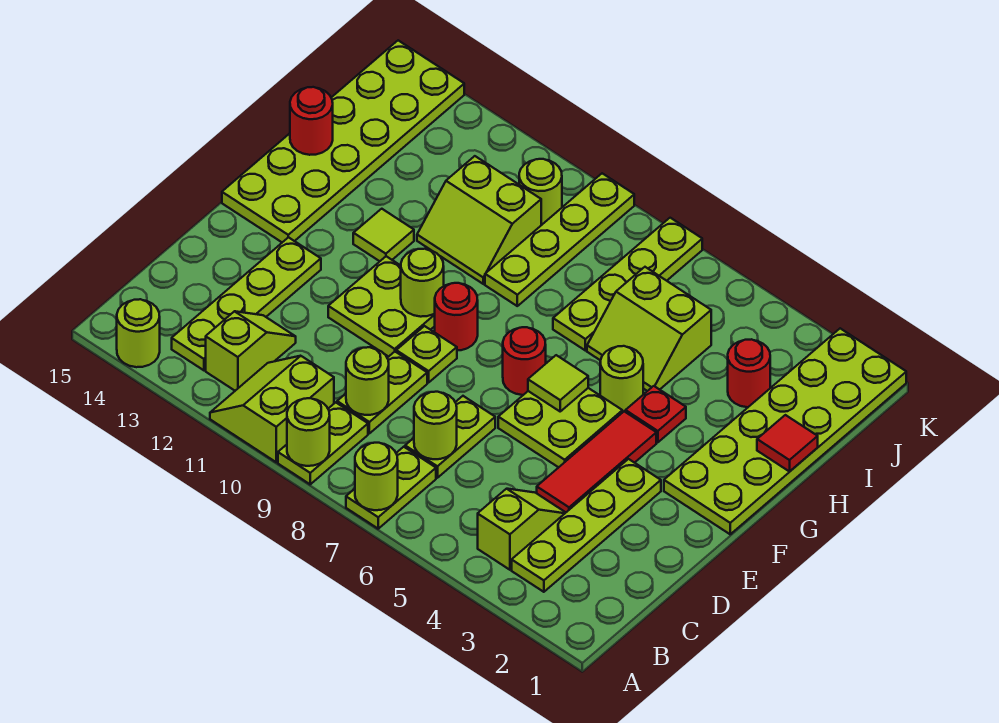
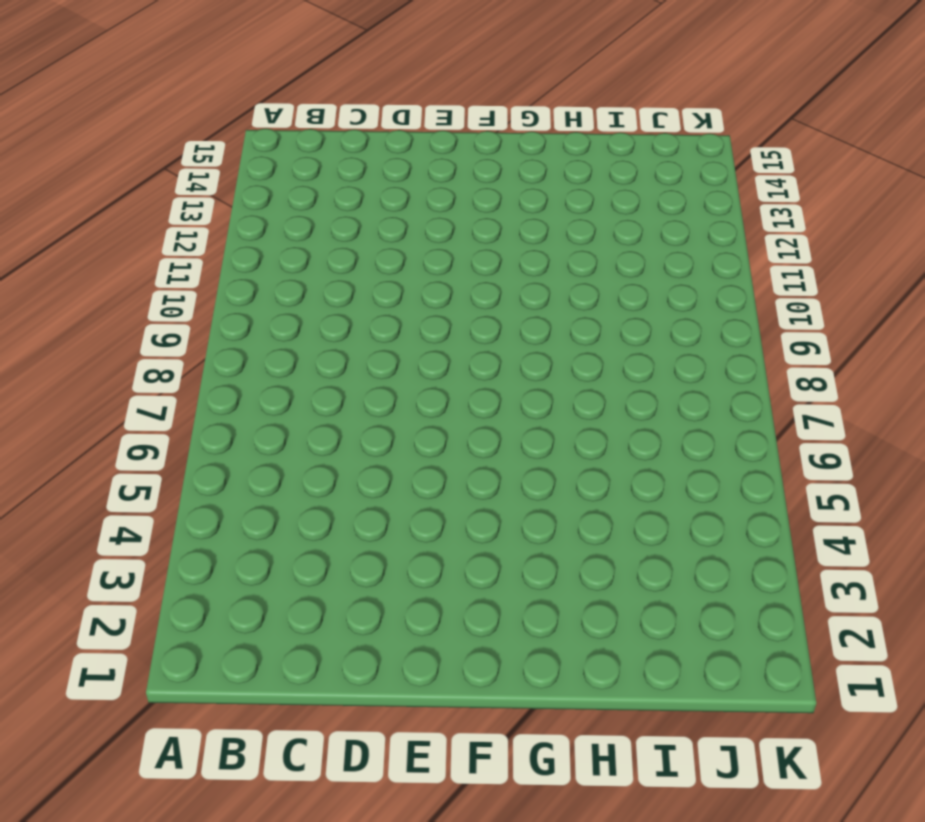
none -> lime plate A7:B7 level 1
none -> lime plate A9:B9 level 1
none -> lime slope A10:B11 level 1 top 10
none -> lime round brick A14 level 1

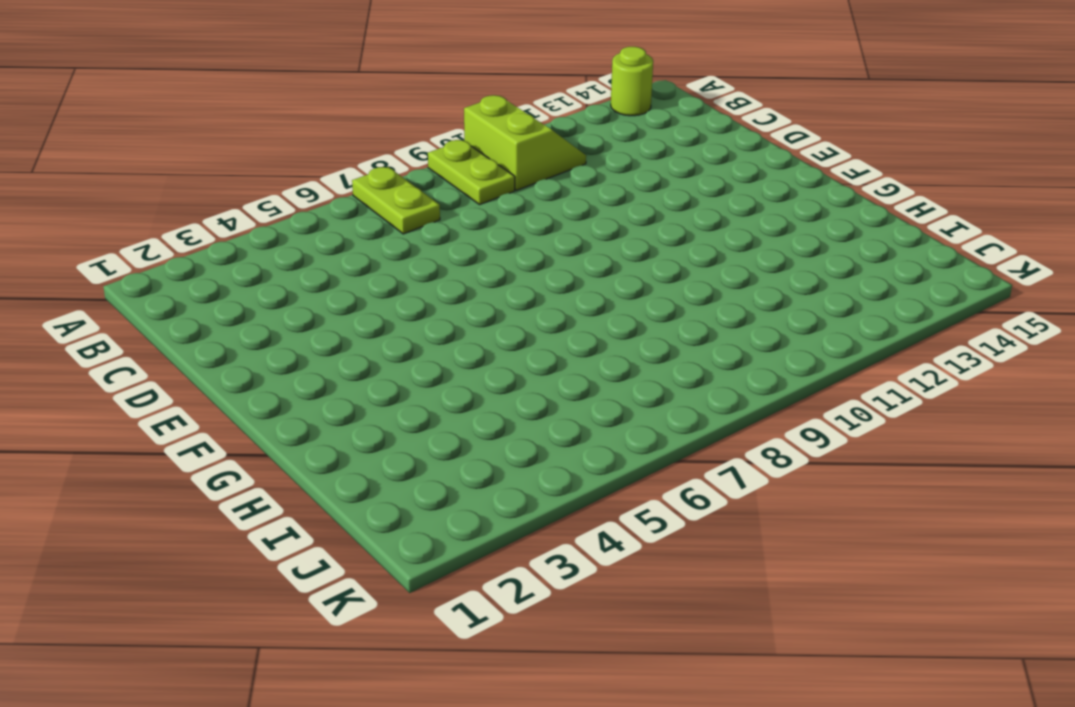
none -> lime plate B3:E3 level 1
none -> lime slope B4:C4 level 1 top B
none -> lime slope B12:C12 level 1 top B
none -> lime plate B13:E13 level 1

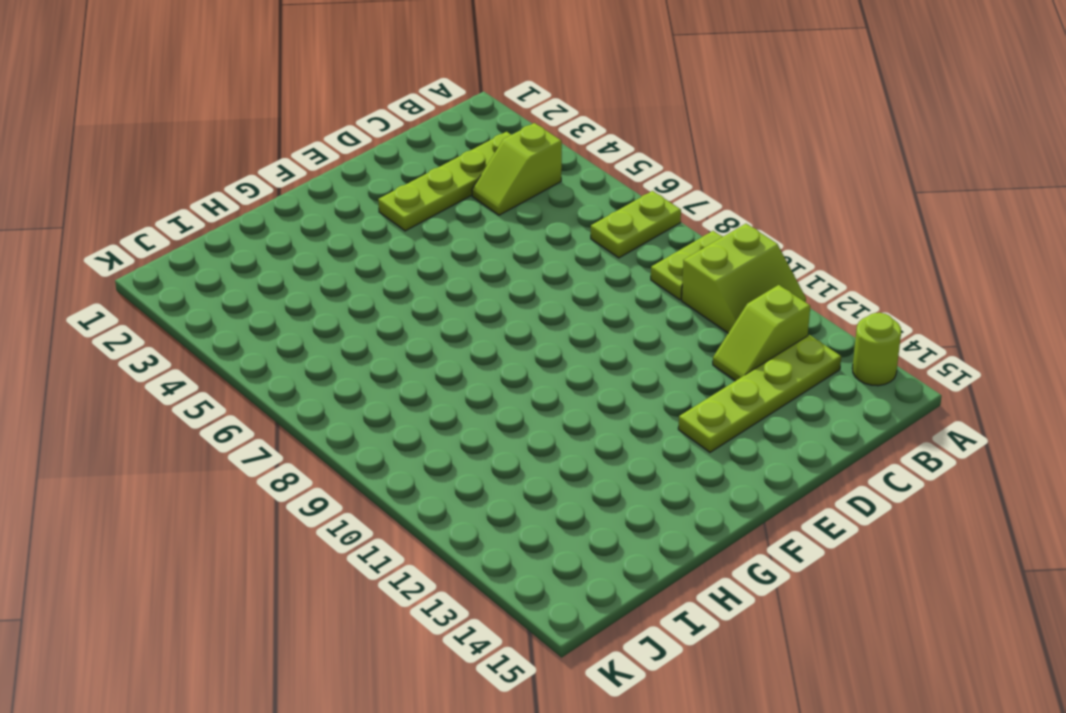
none -> lime plate C7:D7 level 1
none -> lime plate C9:D9 level 1
none -> red tile D4:F4 level 1
none -> lime plate E5:F6 level 1

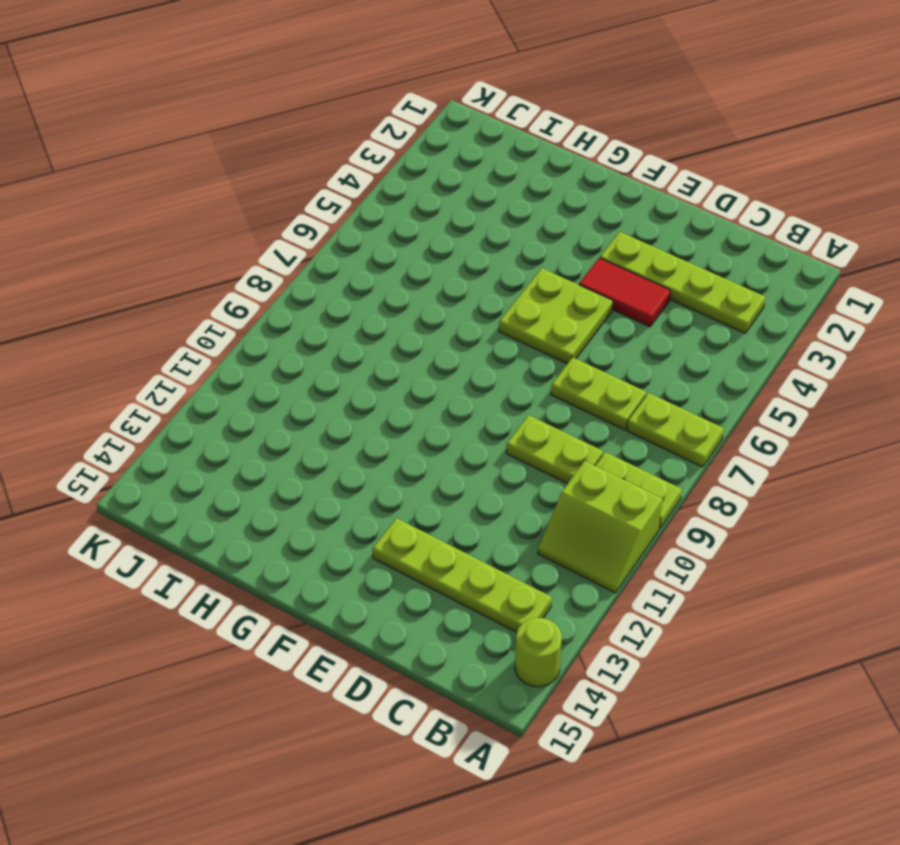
red tile D4:E4 level 1 -> red tile D4:F4 level 1
none -> lime slope B4:C4 level 1 top B
none -> lime slope B12:C12 level 1 top B
none -> lime plate E9 level 1
none -> lime plate E10:F11 level 1

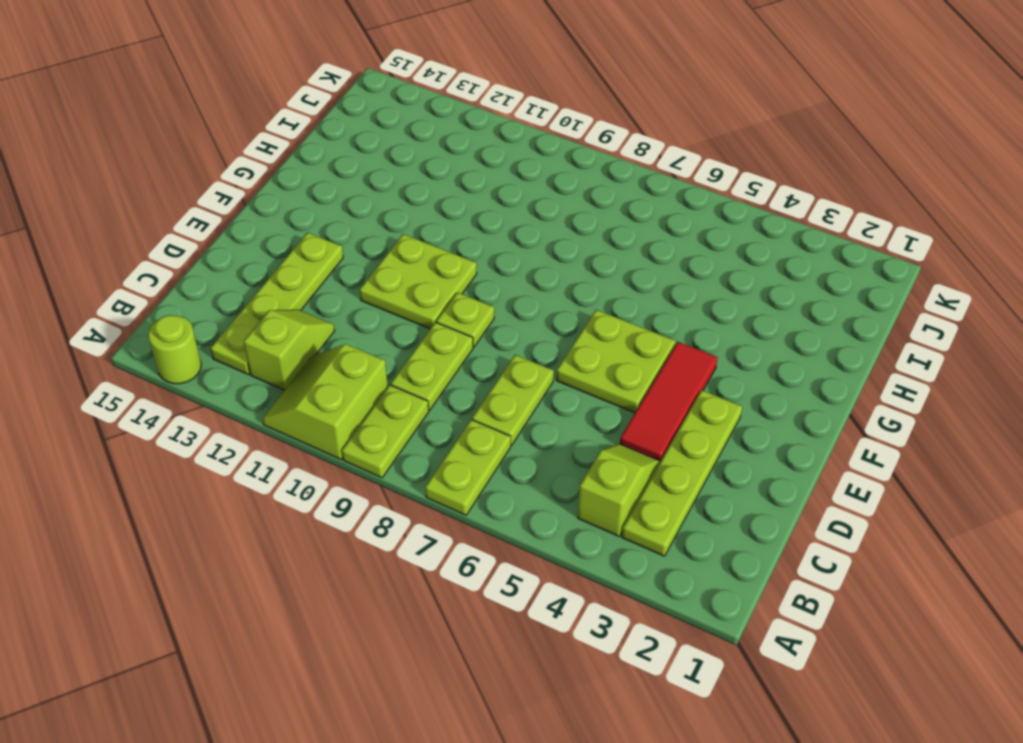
none -> lime plate F1:K2 level 1
none -> red round brick F7 level 1
none -> red round brick F9 level 1
none -> lime plate F14:K15 level 1

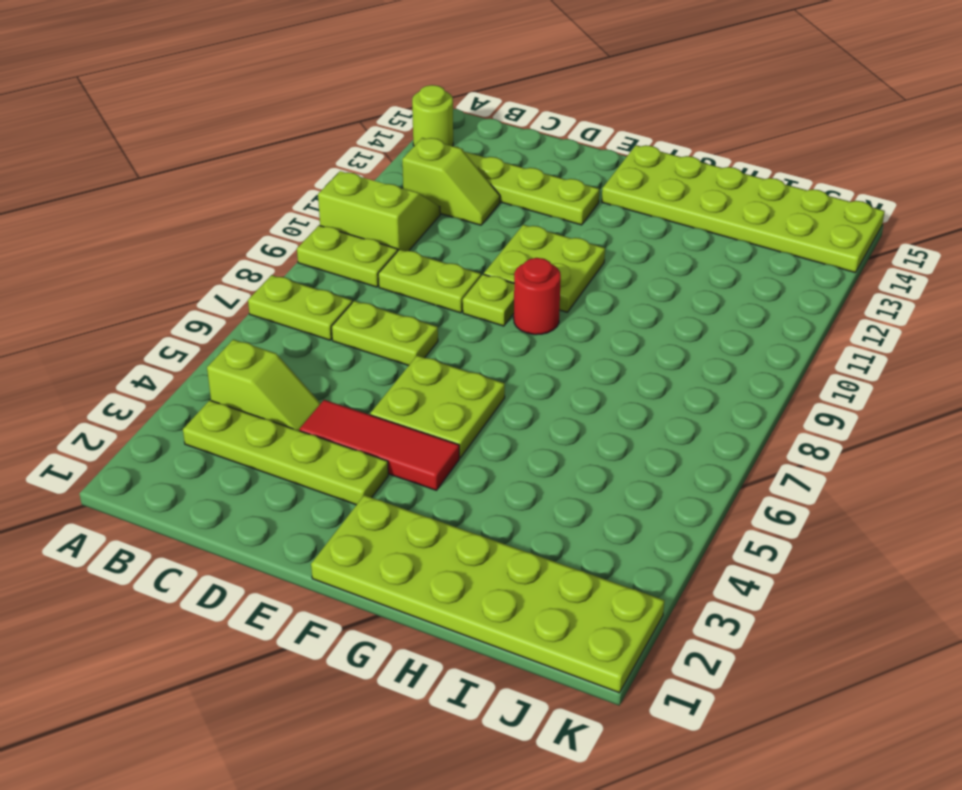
none -> red round brick F7 level 1
none -> red plate G4 level 1
none -> lime round brick G5 level 1
none -> lime tile G12 level 1

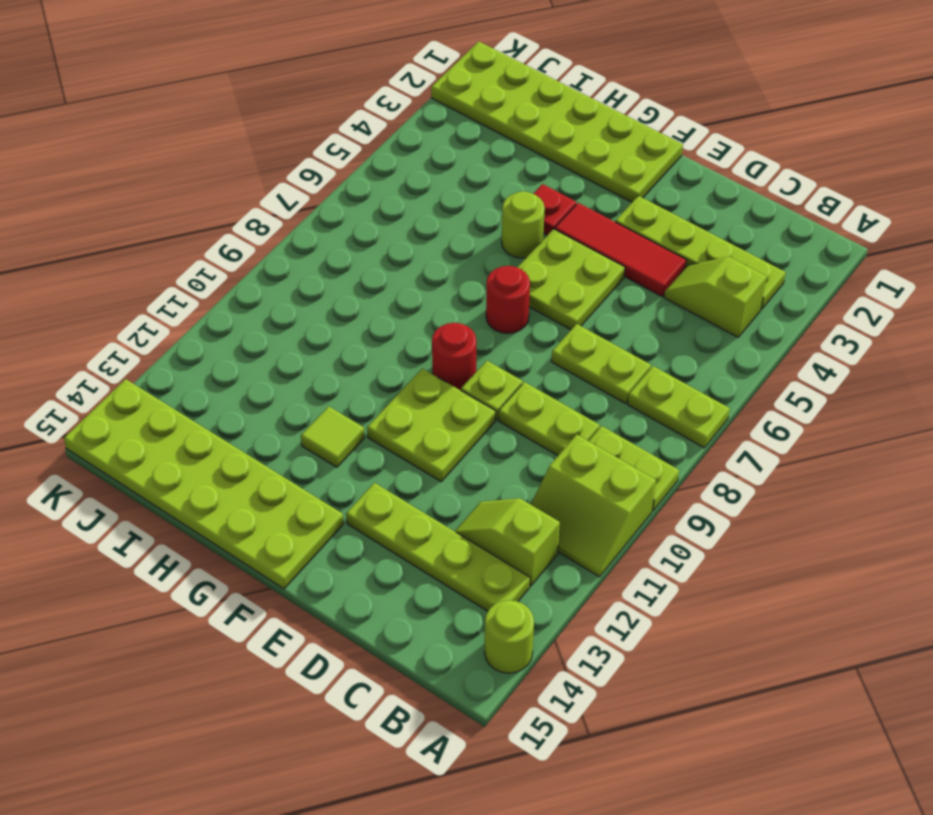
none -> lime slope H5:I6 level 1 top I
none -> lime plate H7:K7 level 1
none -> lime plate H9:K9 level 1
none -> lime slope H10:I11 level 1 top I

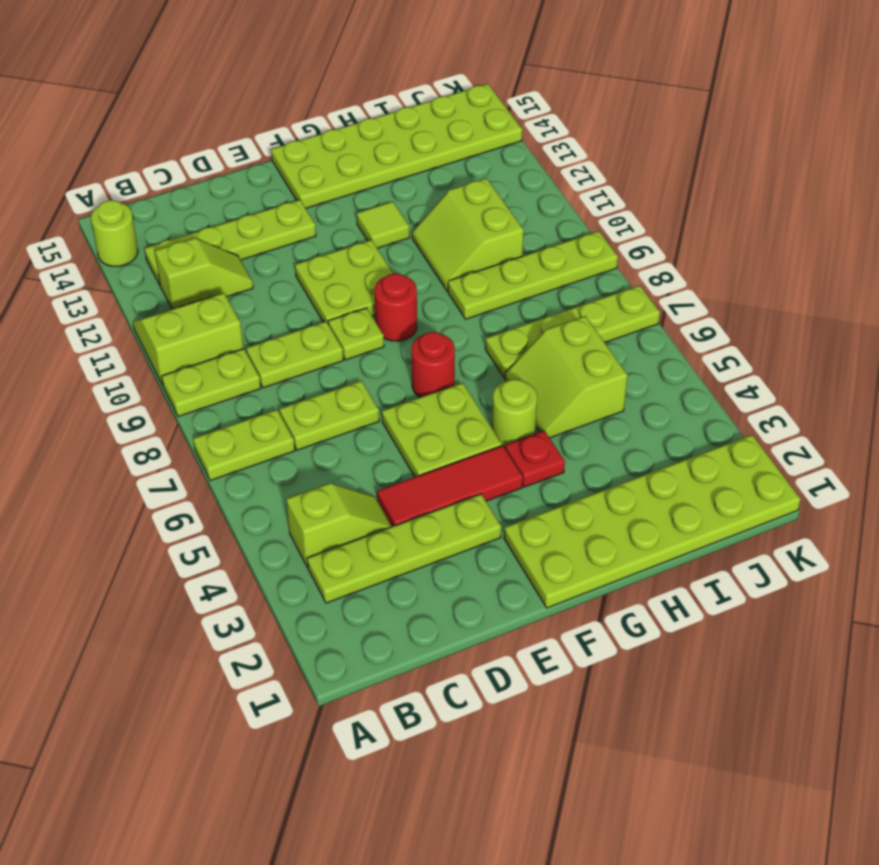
none -> red round brick I3 level 1
none -> lime round brick J10 level 1
none -> lime round brick A7 level 2
none -> lime round brick A9 level 2

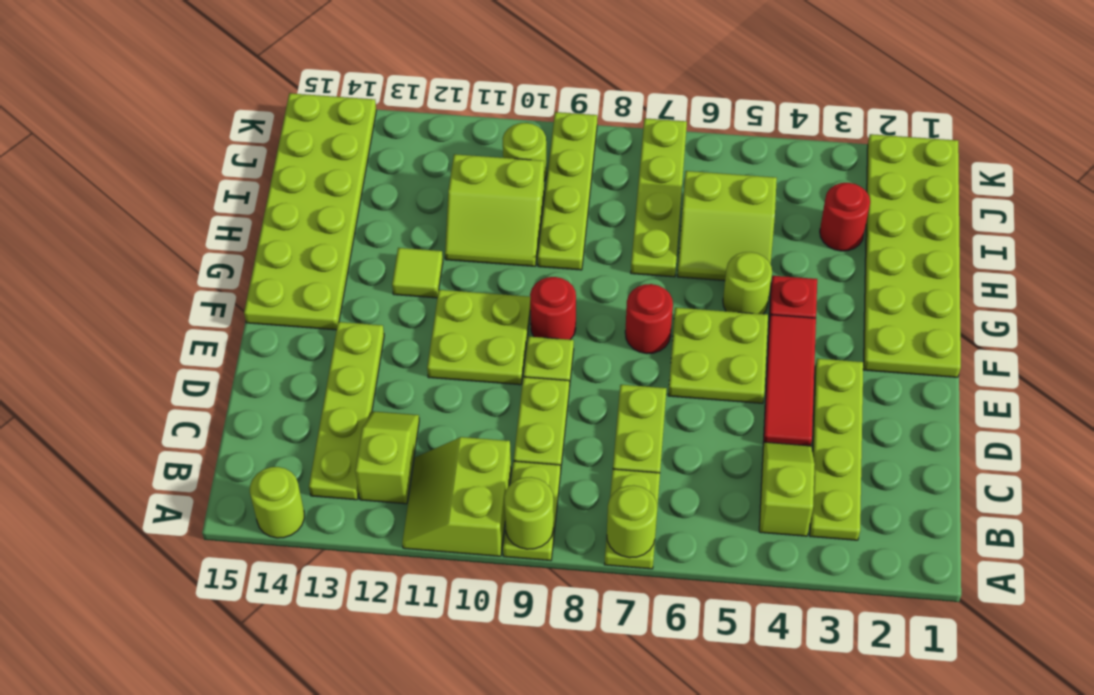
none -> lime round brick C7 level 2
none -> lime round brick C9 level 2
none -> lime tile F6 level 2
none -> lime round brick F10 level 2

